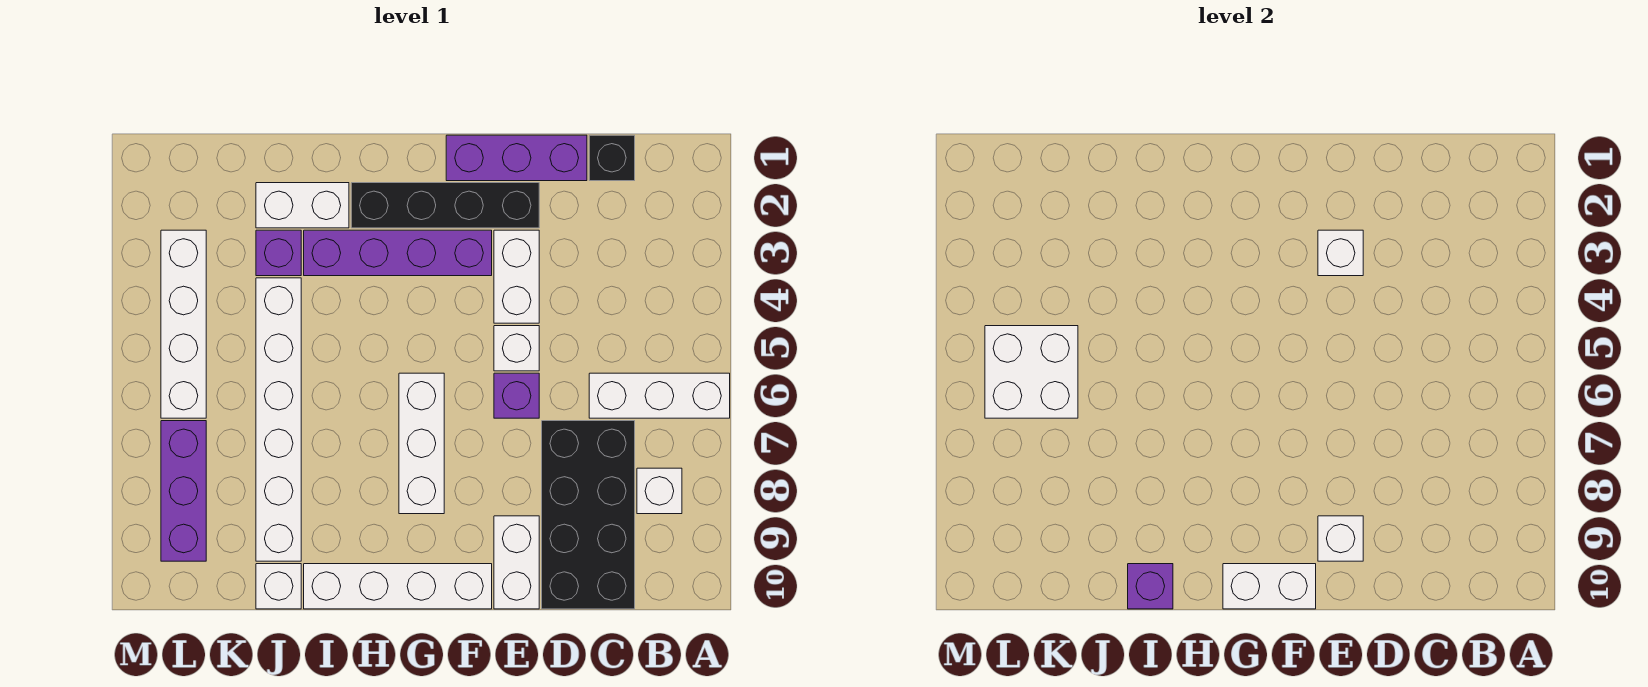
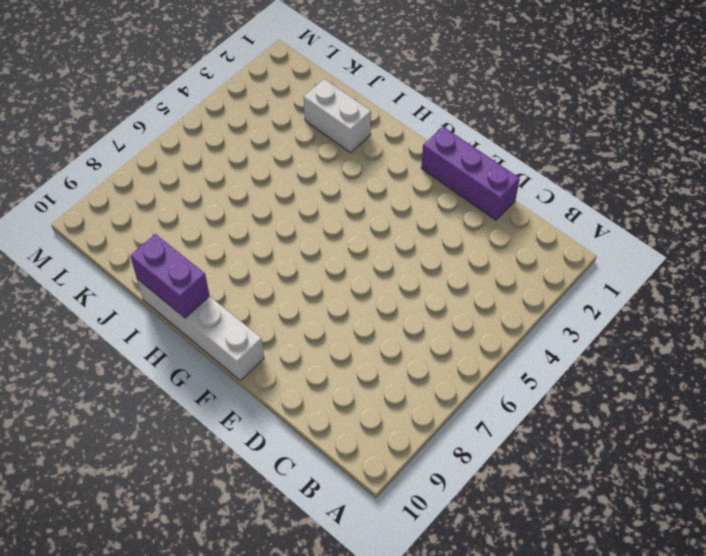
purple brick H10:I10 level 2 -> purple brick I10 level 2
none -> white brick A6:C6 level 1
none -> white brick B8 level 1
none -> black brick C1 level 1

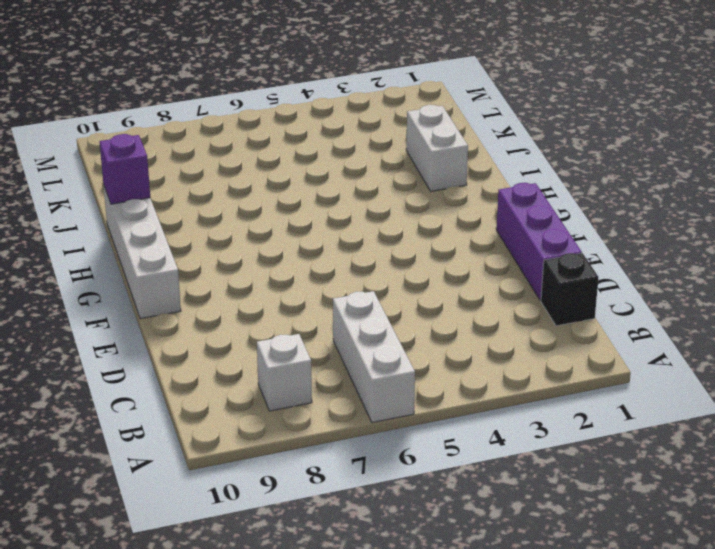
none -> black brick C7:D10 level 1
none -> black brick E2:H2 level 1
none -> white brick E3:E4 level 1

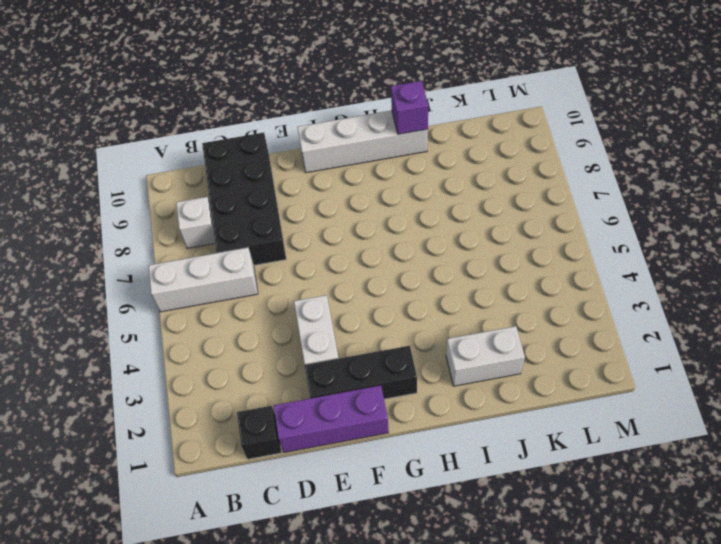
black brick E2:G2 level 1 -> black brick E2:H2 level 1
none -> white brick E5 level 1
none -> purple brick E6 level 1
none -> white brick E9:E10 level 1

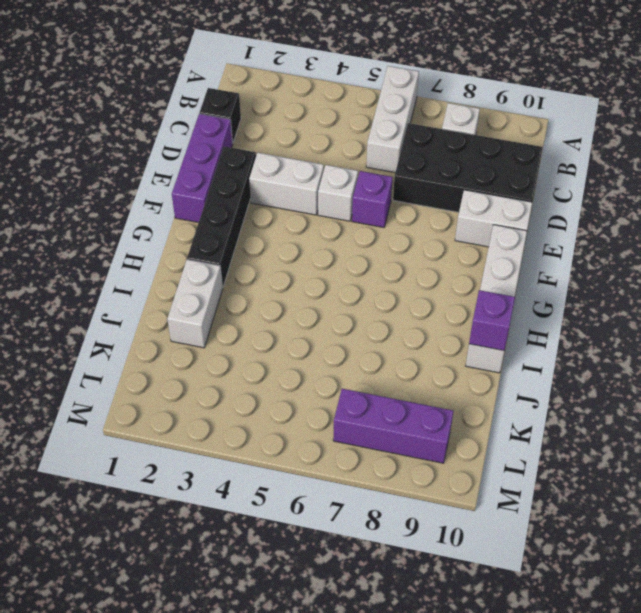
none -> purple brick F3:I3 level 1
none -> white brick G6:G8 level 1
none -> purple brick J3 level 1

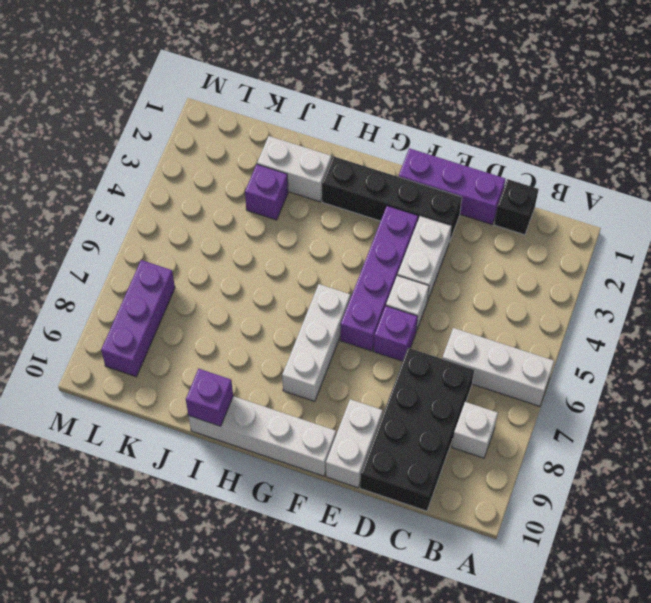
purple brick F3:F6 level 1 -> purple brick F3:I3 level 1
none -> white brick J4:J9 level 1
none -> white brick J10 level 1
none -> white brick L3:L6 level 1

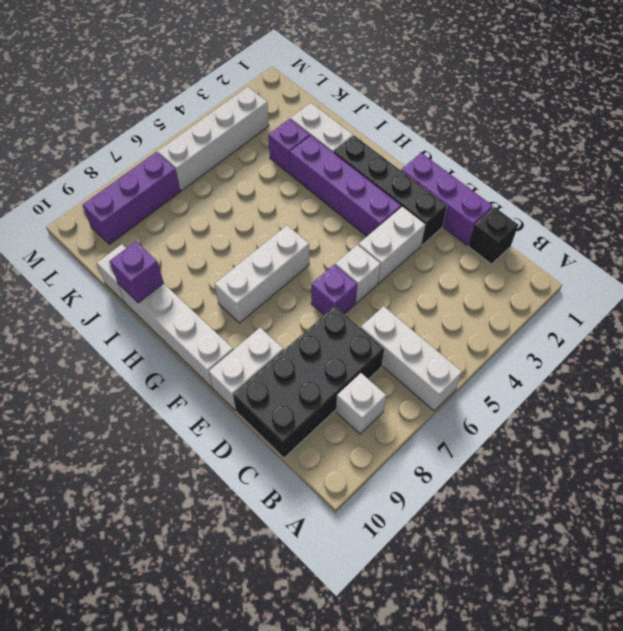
none -> white brick J4:J9 level 1
none -> white brick E3 level 2
none -> white brick E9 level 2

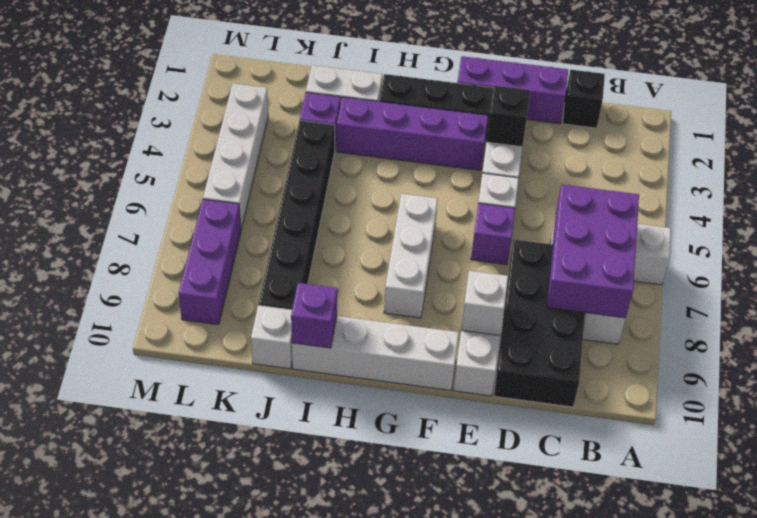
purple brick B6:C8 level 2 -> none
black brick E3 level 2 -> white brick E3 level 2
black brick J4:J9 level 1 -> white brick J4:J9 level 1
none -> white brick F10:G10 level 2
none -> white brick K5:L6 level 2

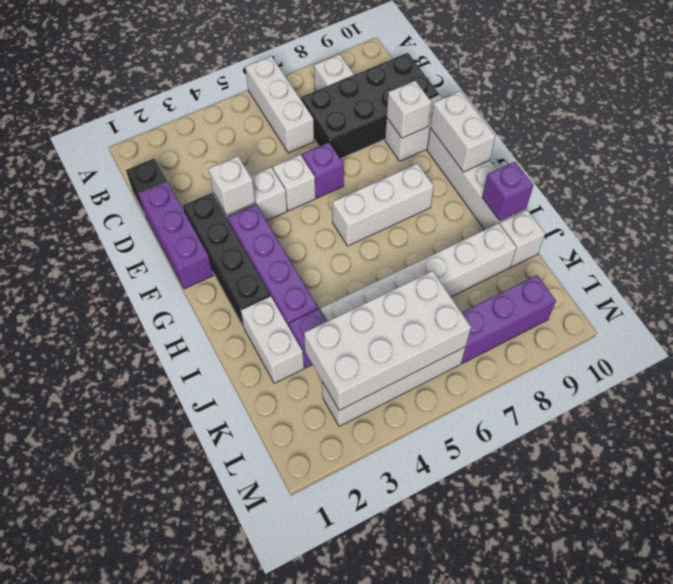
white brick K3:L6 level 2 -> white brick K5:L6 level 2

